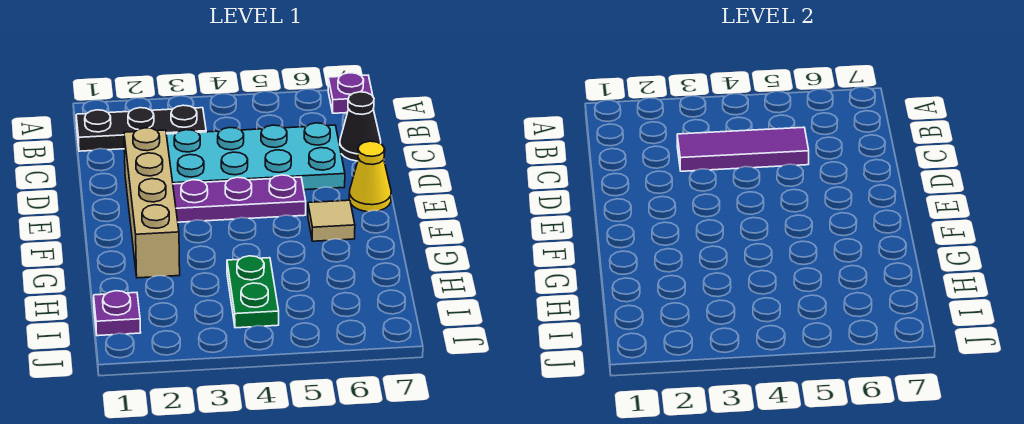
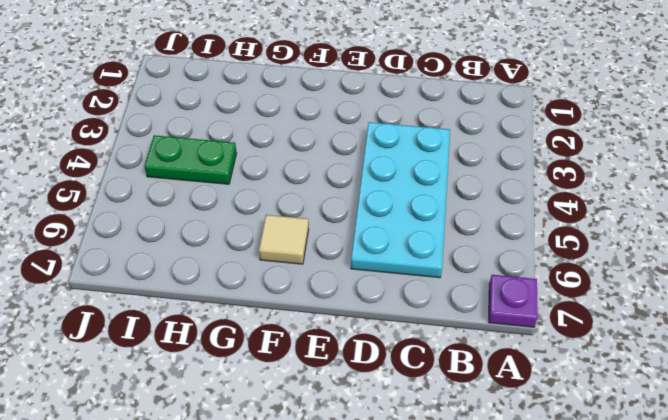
none -> black plate B1:B3 level 1
none -> black cone C7 level 1

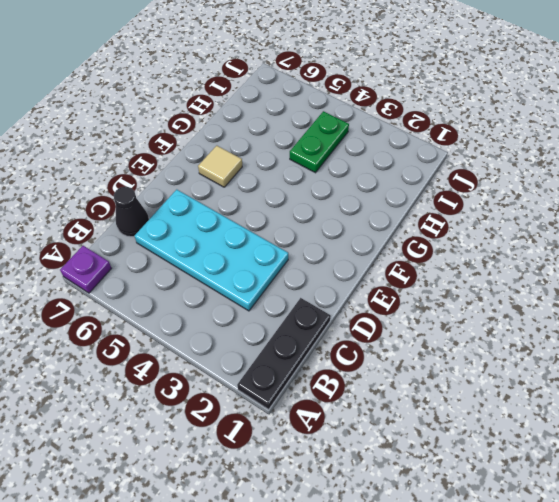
black plate A1:C1 level 1 -> black plate B1:B3 level 1
none -> tan brick D2:G2 level 1
none -> purple plate E3:E5 level 1

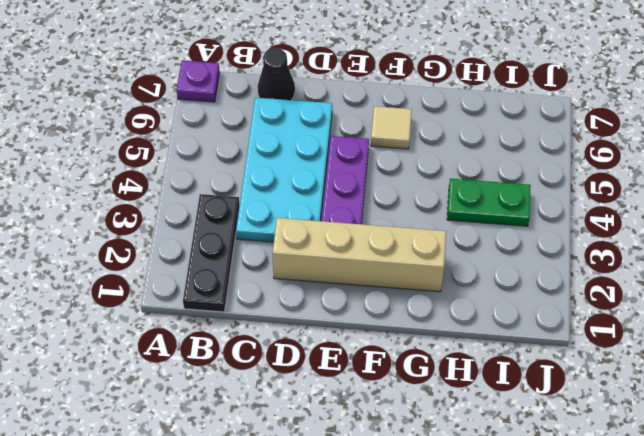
none -> yellow cone E7 level 1
none -> purple plate I1 level 1

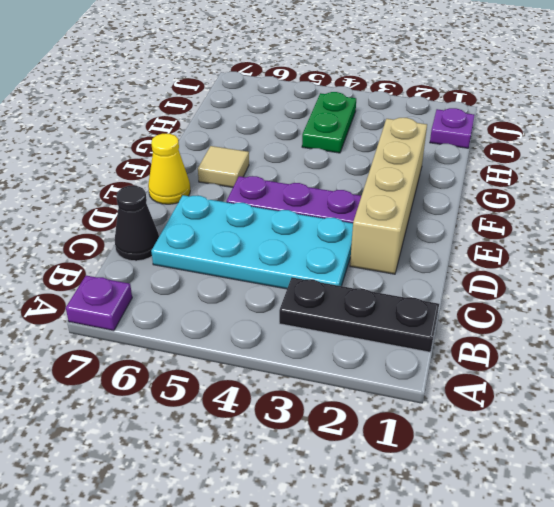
none -> purple tile C3:C5 level 2

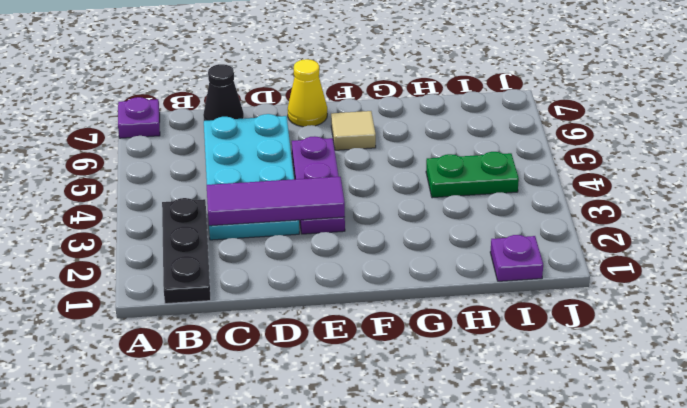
purple tile C3:E3 level 2 -> purple tile C3:C5 level 2
none -> tan brick D2:G2 level 1

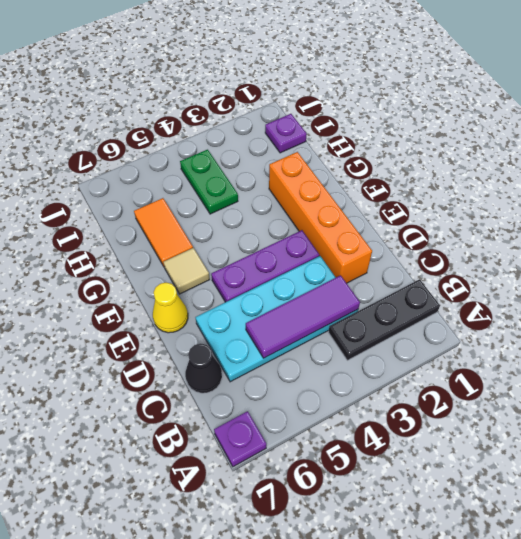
orange brick D2:G2 level 1 -> tan brick D2:G2 level 1
orange tile G6:H6 level 1 -> none

